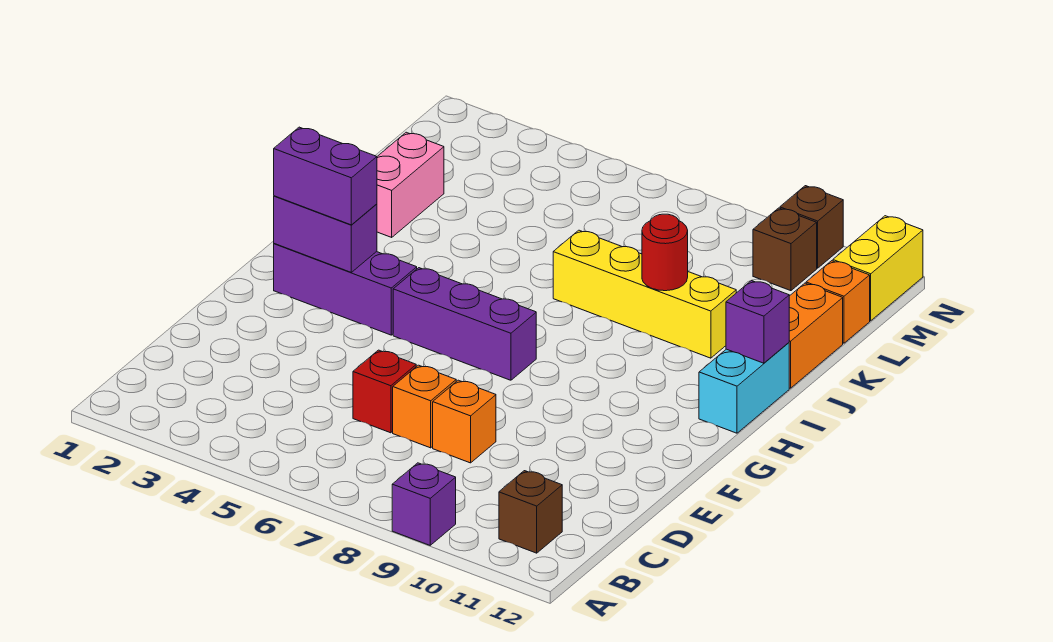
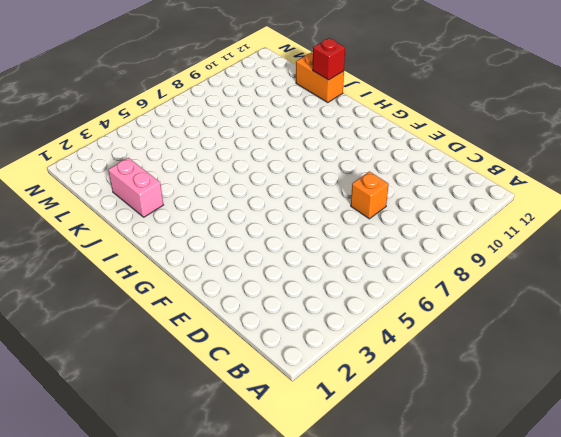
red brick J12 level 2 -> red brick D6 level 1
none -> purple brick A9 level 1
none -> brown brick B11 level 1
none -> orange brick D7 level 1

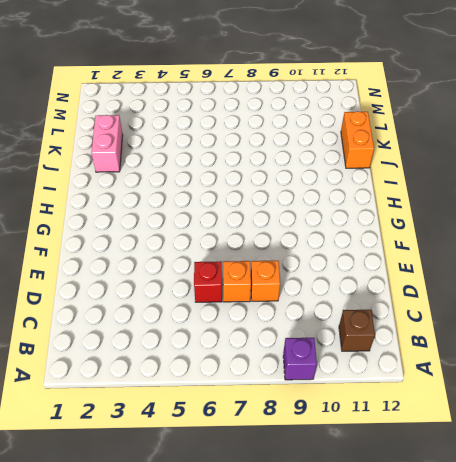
none -> purple brick G2:G4 level 1
none -> purple brick G5:G7 level 1
none -> cyan brick H12:I12 level 1

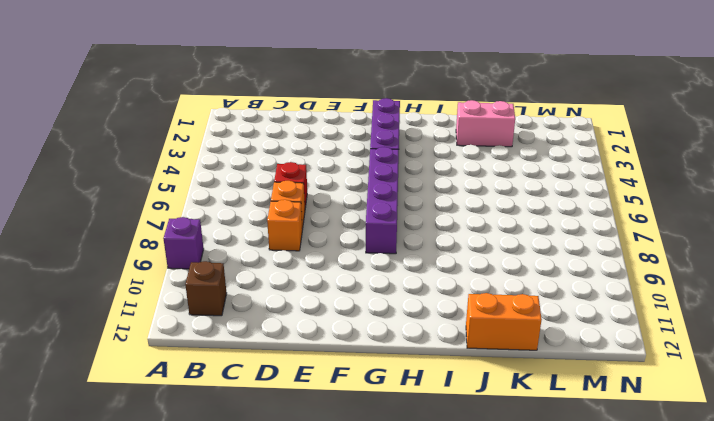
purple brick G5:G8 level 1 -> purple brick G5:G7 level 1
none -> cyan brick H12:I12 level 1
none -> yellow brick J7:J10 level 1
none -> orange brick L12 level 1

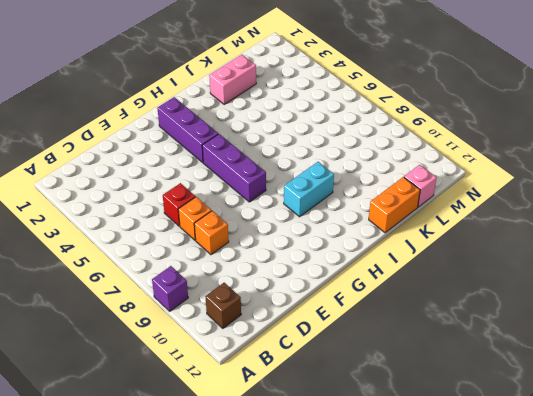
cyan brick H9:I9 level 1 -> cyan brick H12:I12 level 1
pink brick L12 level 1 -> orange brick L12 level 1
none -> yellow brick J7:J10 level 1
none -> brown brick M10 level 1
none -> yellow brick M12:N12 level 1

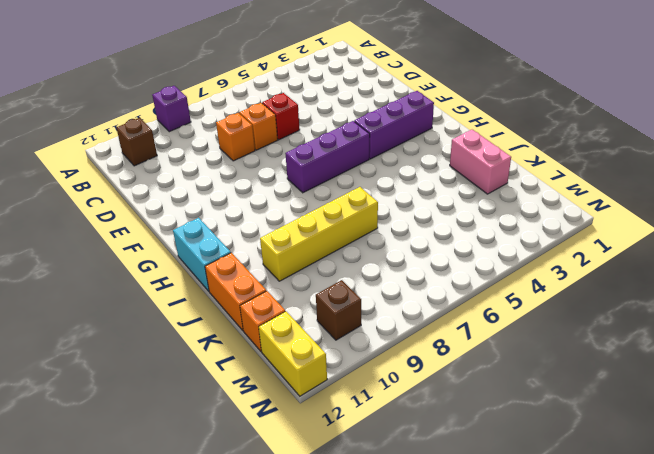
none -> brown brick N10 level 1
none -> purple brick G2:G3 level 2
none -> purple brick I12 level 2

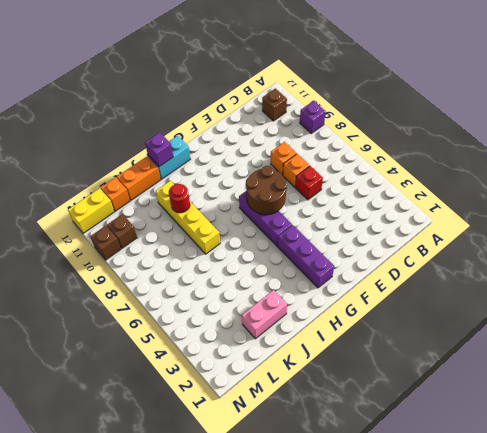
brown round brick F6:G7 level 2 -> none
none -> purple brick G2:G3 level 2
none -> purple brick G2:G3 level 3

